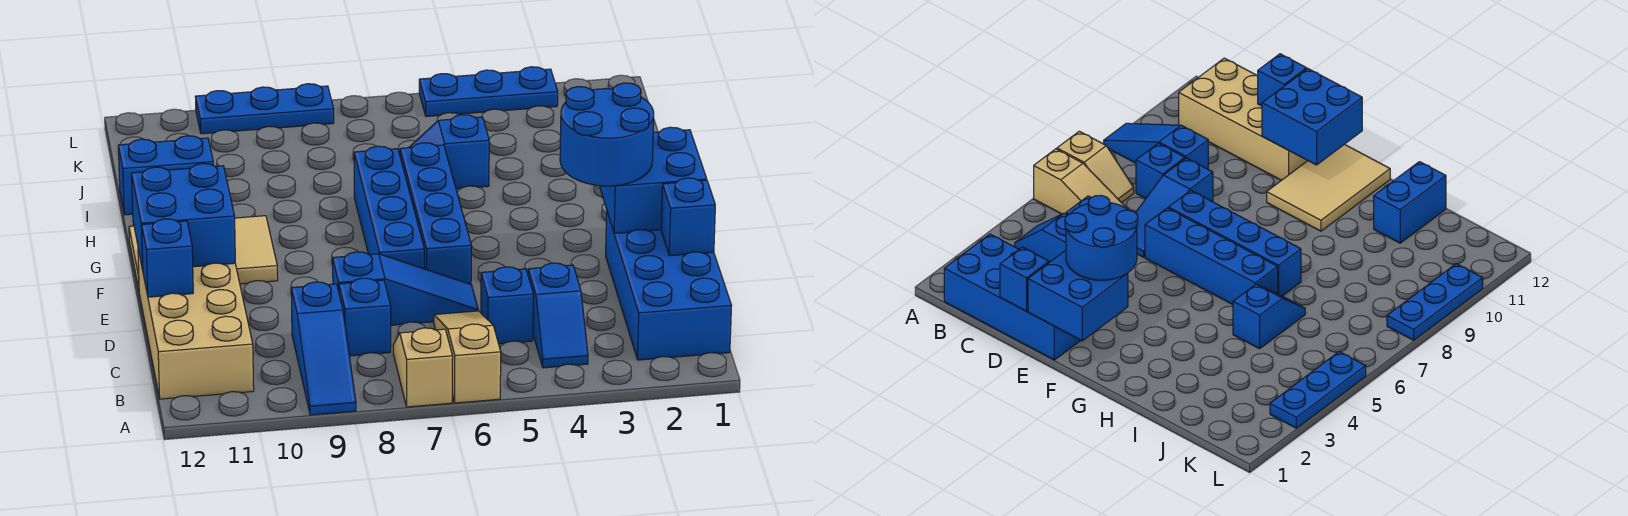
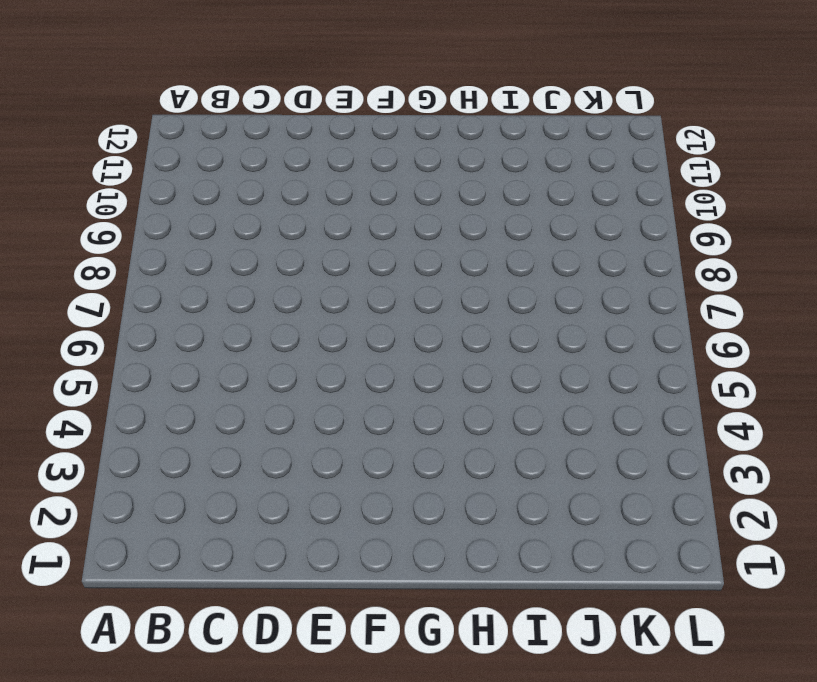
none -> tan slope A6:C6 level 1 top A
none -> tan slope A7:B7 level 1 top A
none -> blue slope A9:C9 level 1 top C

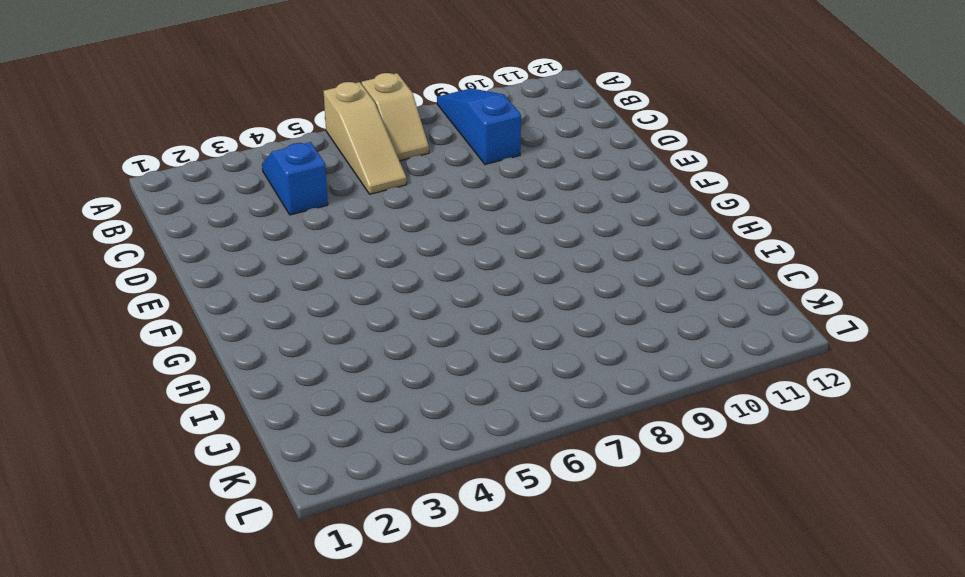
none -> blue brick B1:E2 level 1
none -> tan brick B11:E12 level 1
none -> blue brick C5 level 1

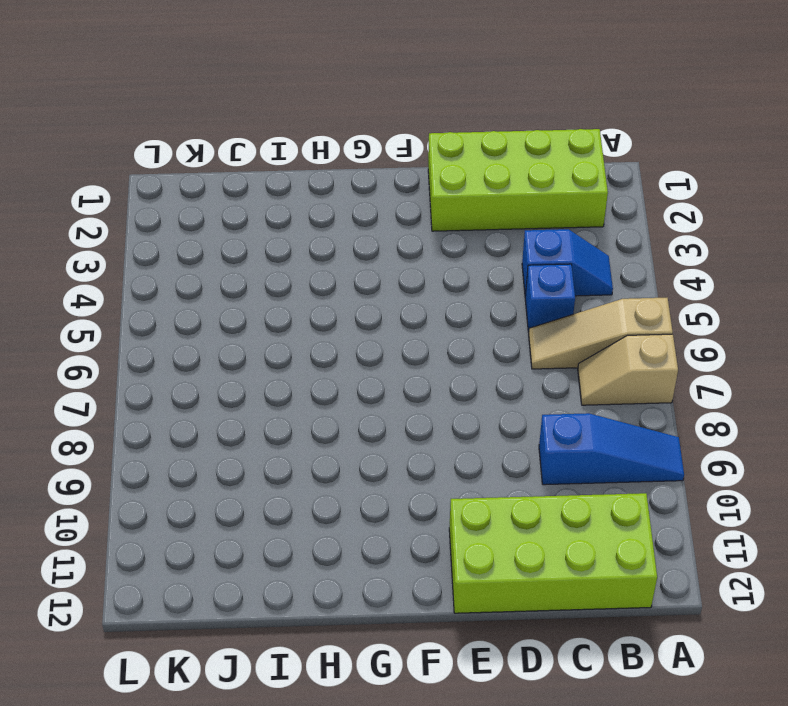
lime brick B1:E2 level 1 -> blue brick B1:E2 level 1
lime brick B11:E12 level 1 -> tan brick B11:E12 level 1
none -> blue brick C8 level 1
none -> blue slope D6:D8 level 1 top 8
none -> blue brick E6:H6 level 1

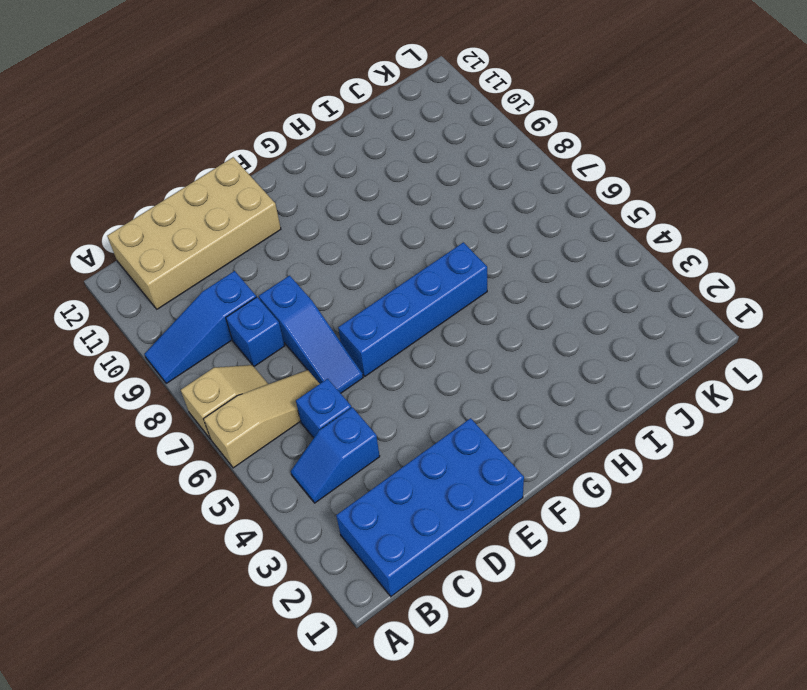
none -> blue brick E7:H7 level 1
none -> tan tile F10:G12 level 1
none -> blue slope I5:I6 level 1 top 5

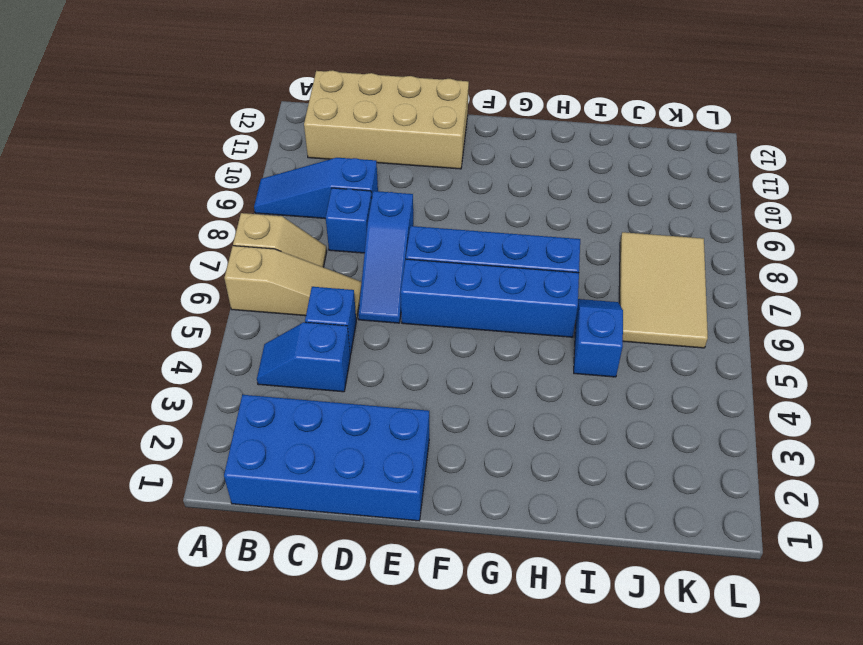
tan tile J6:K8 level 1 -> tan tile F10:G12 level 1
none -> blue brick I11:I12 level 1
none -> blue plate L3:L5 level 1
none -> blue plate L8:L10 level 1

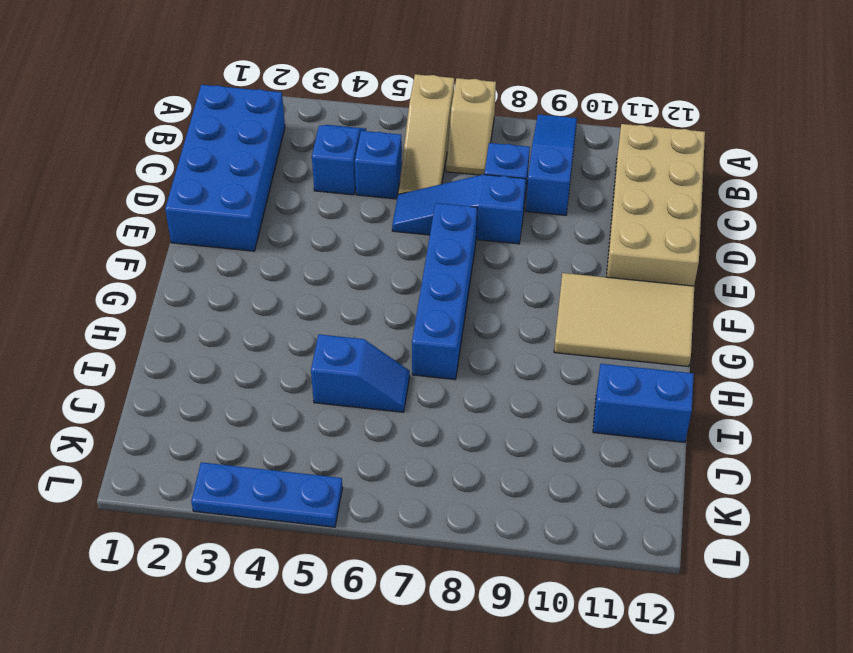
none -> blue brick E6:H6 level 1
none -> blue plate L8:L10 level 1
none -> blue brick D1 level 2

